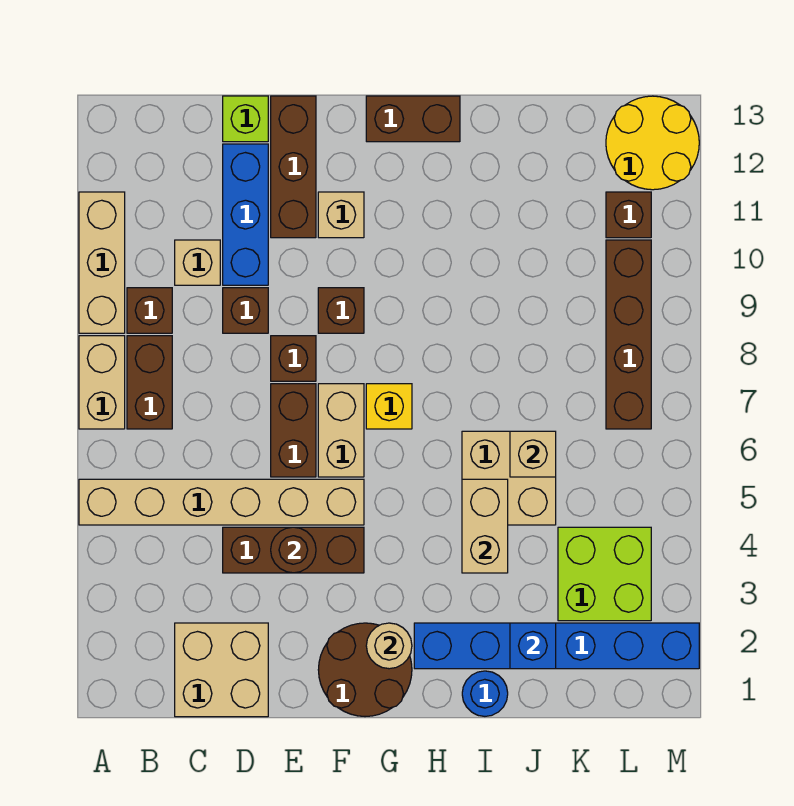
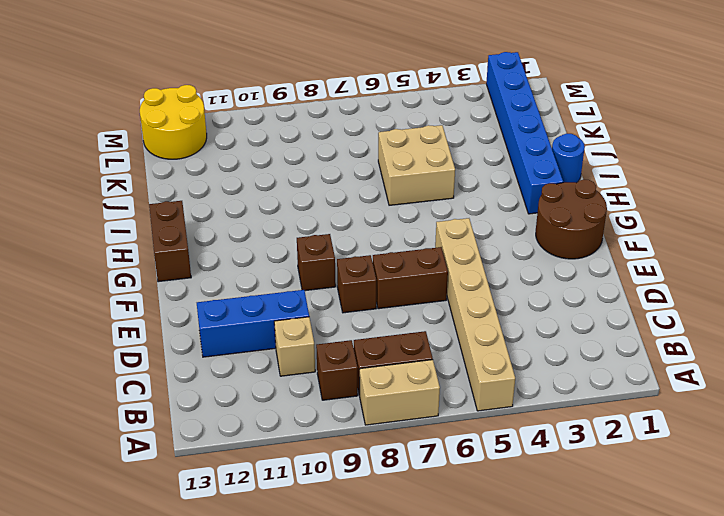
none -> tan brick A9:A11 level 1
none -> tan brick C1:D2 level 1
none -> brown brick D4:F4 level 1
none -> brown brick D9 level 1

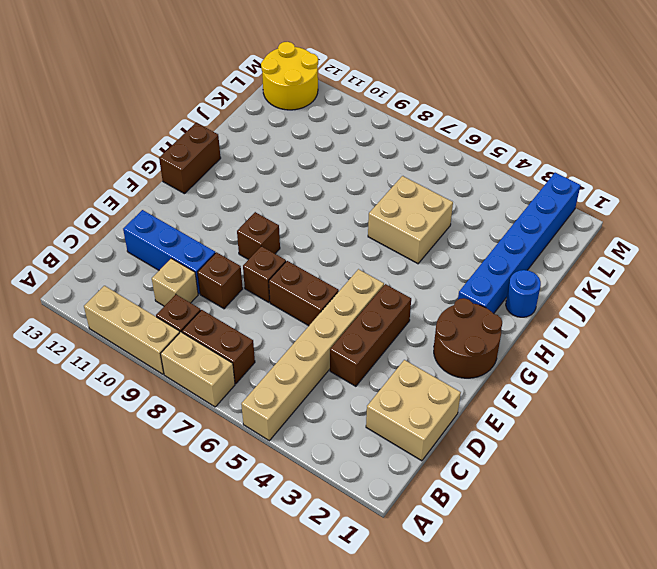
none -> lime brick D13 level 1
none -> brown brick E11:E13 level 1
none -> tan brick F6:F7 level 1
none -> tan brick F11 level 1

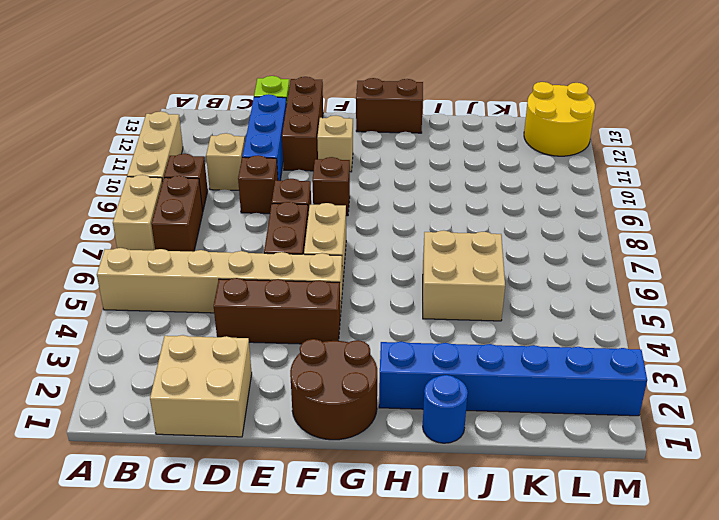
none -> yellow brick G7 level 1
none -> lime brick K3:L4 level 1
none -> brown brick L7:L10 level 1
none -> brown brick L11 level 1

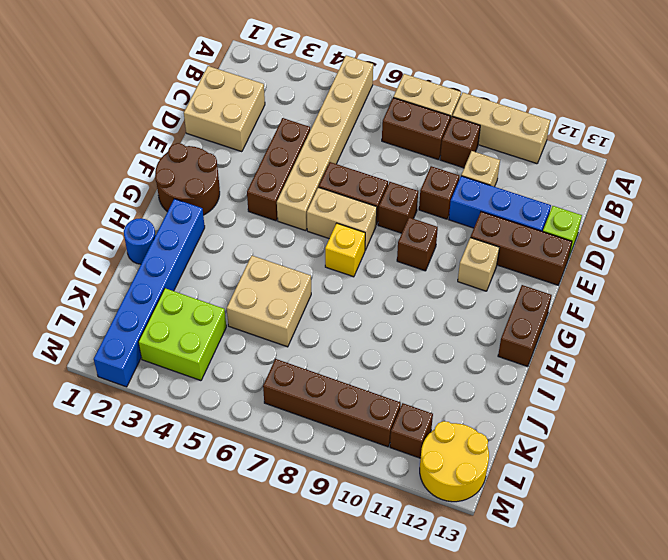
none -> brown round brick E4 level 2
none -> tan round brick G2 level 2
none -> tan brick I4:I5 level 2
none -> blue brick J2 level 2

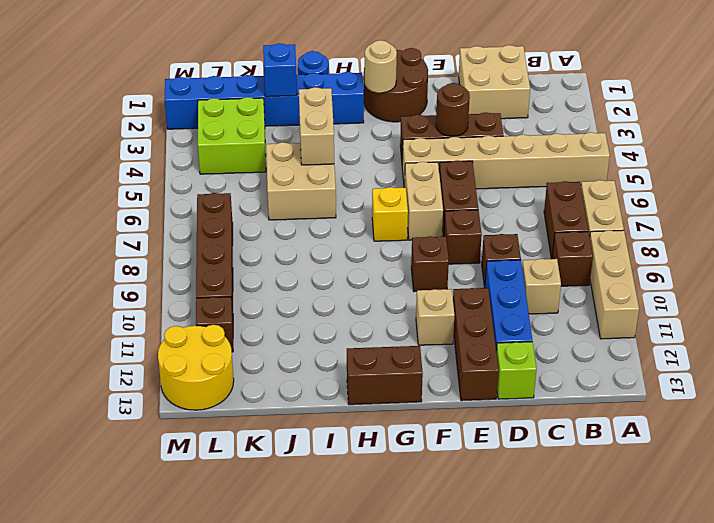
none -> tan brick J6 level 2

